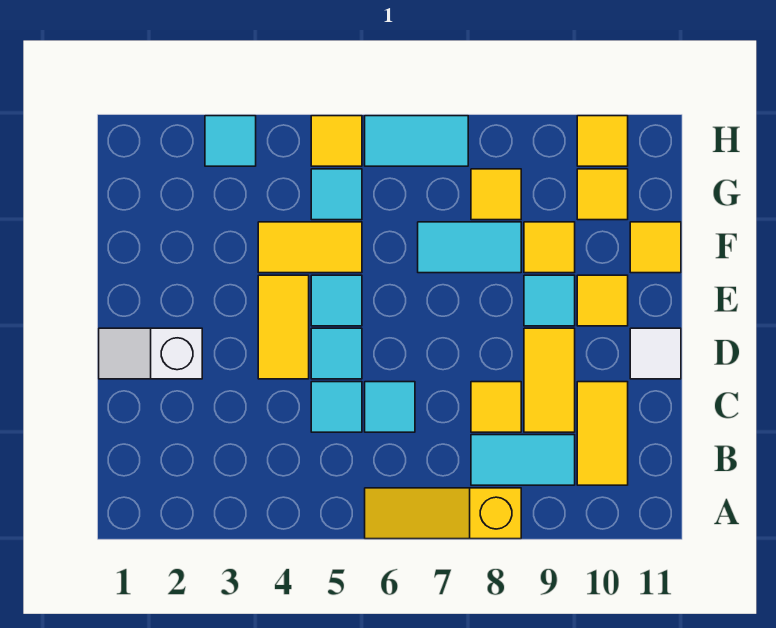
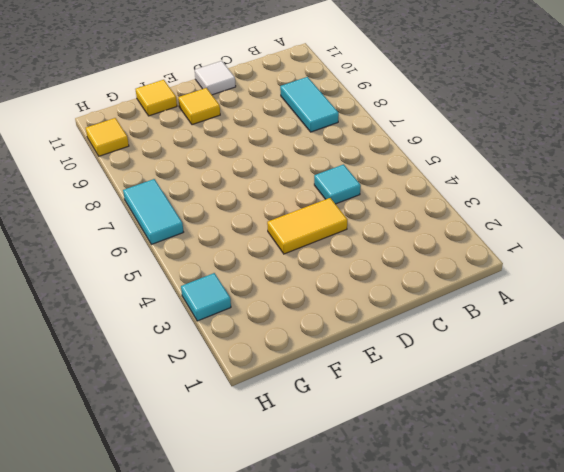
none -> yellow slope A6:A8 level 1 top 8
none -> yellow tile B10:C10 level 1
none -> cyan tile C6 level 1

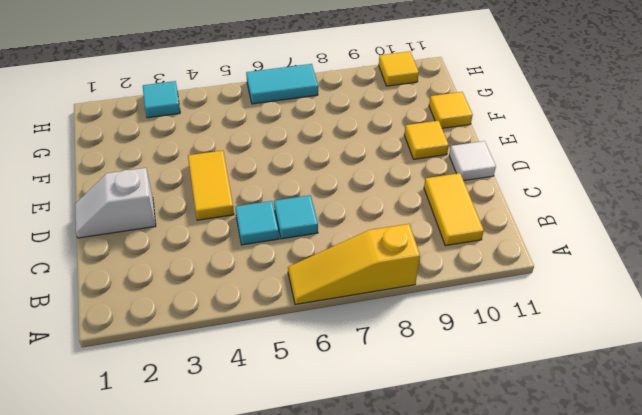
none -> cyan tile B8:B9 level 1
none -> yellow tile C8 level 1
none -> yellow tile C9:D9 level 1

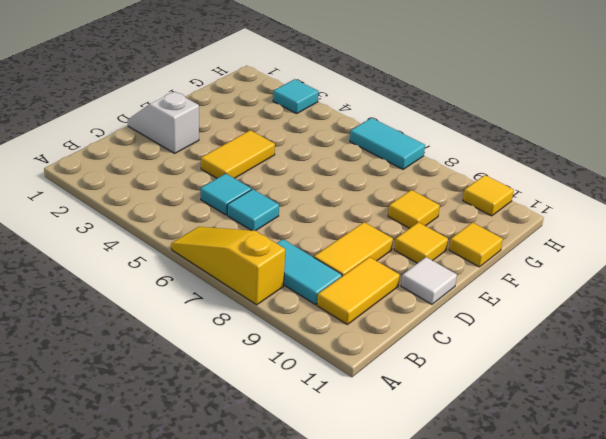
none -> yellow tile C8 level 1
none -> cyan tile D5 level 1
none -> cyan tile E5 level 1

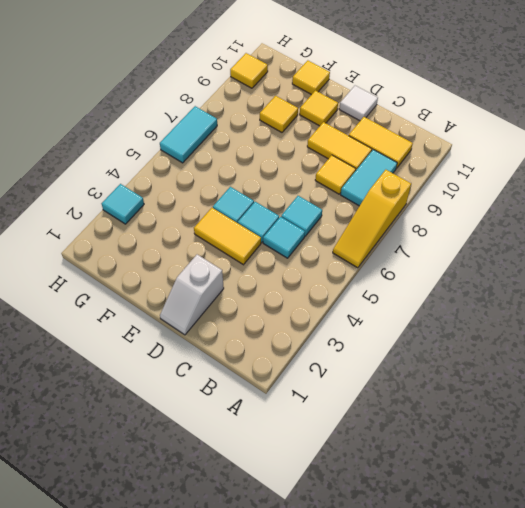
none -> cyan tile E9 level 1
none -> yellow tile F4:F5 level 1
none -> cyan tile F7:F8 level 1

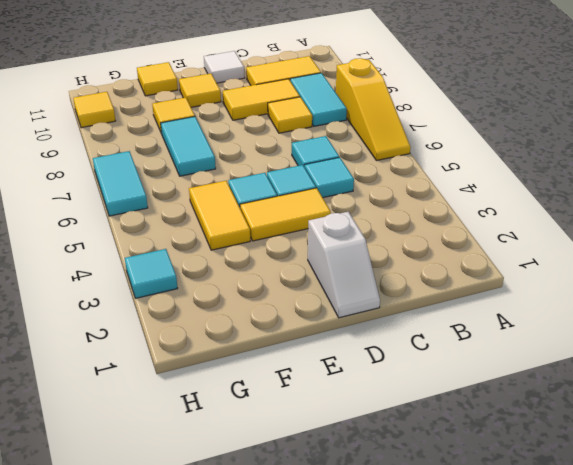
none -> cyan tile E9 level 1
none -> cyan tile G5 level 1
none -> yellow tile G8 level 1

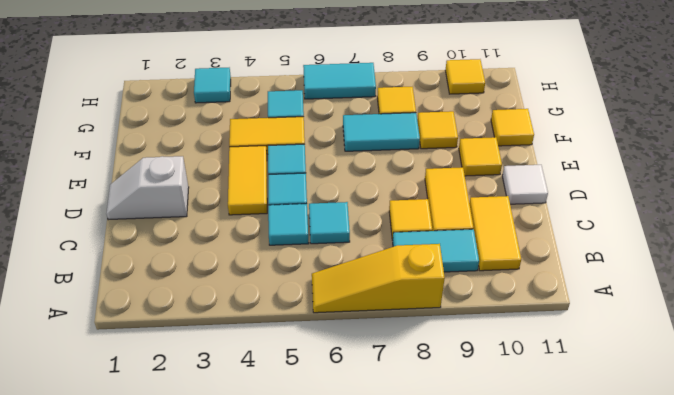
none -> cyan tile E9 level 1
none -> yellow tile G10 level 1
none -> yellow tile H5 level 1

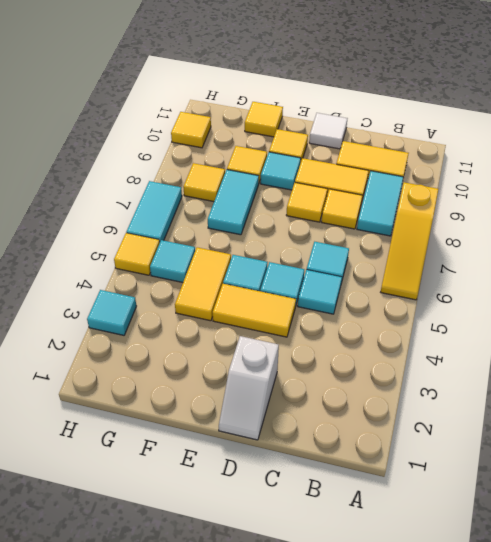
yellow tile D8 level 1 -> yellow tile G10 level 1

